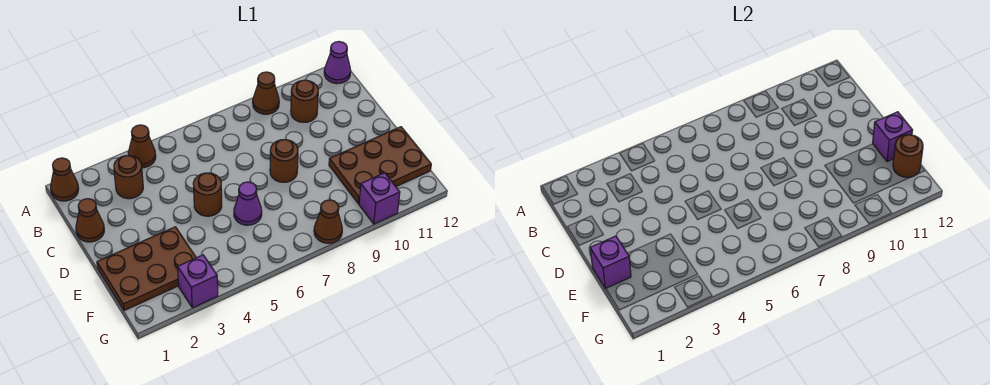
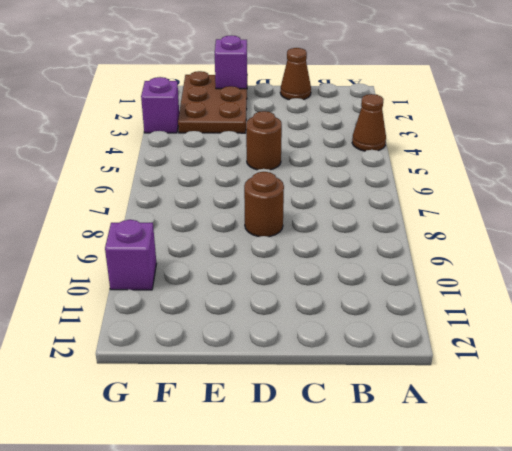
none -> brown cone A1 level 1
none -> brown cone A9 level 1
none -> purple cone A12 level 1

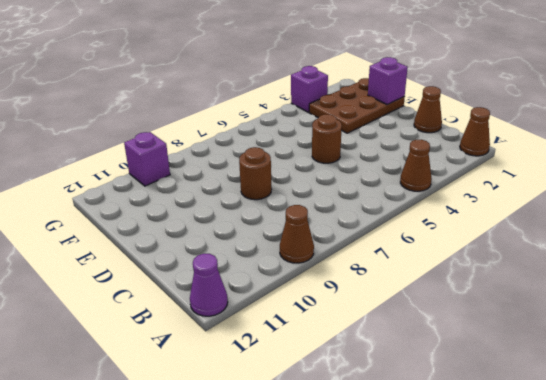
none -> brown round brick B3 level 1
none -> brown round brick B10 level 1
none -> purple cone E6 level 1

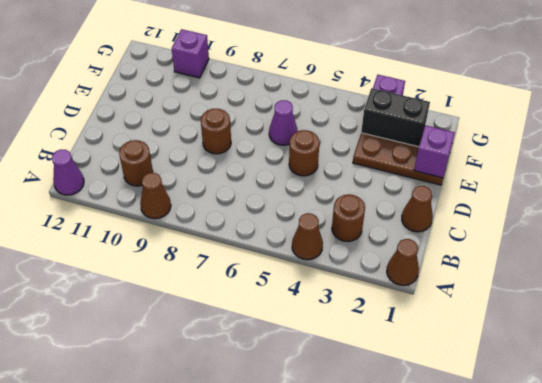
black brick F2:F3 level 2 -> none
none -> brown plate E10:F12 level 1
none -> brown cone G8 level 1
none -> purple brick E12 level 2

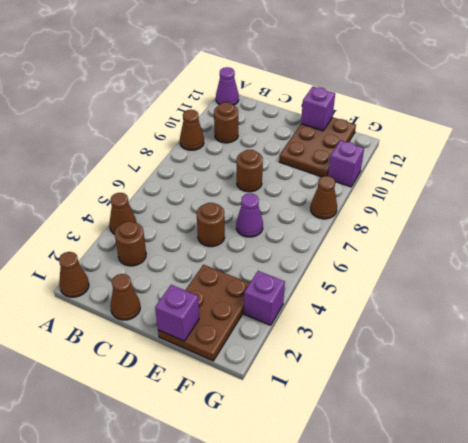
none -> brown round brick F12 level 2

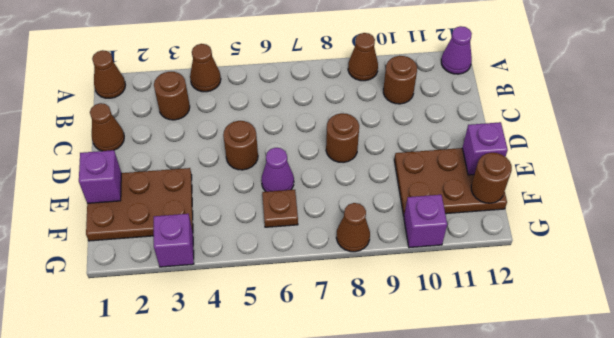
brown plate F6 level 1 -> none

